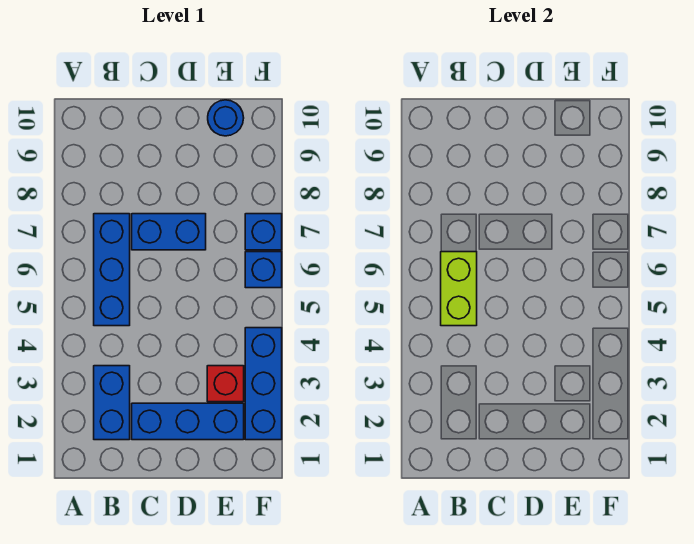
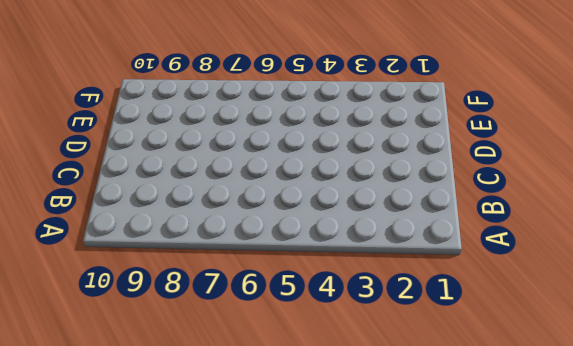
none -> blue brick B2:B3 level 1
none -> blue brick B5:B7 level 1

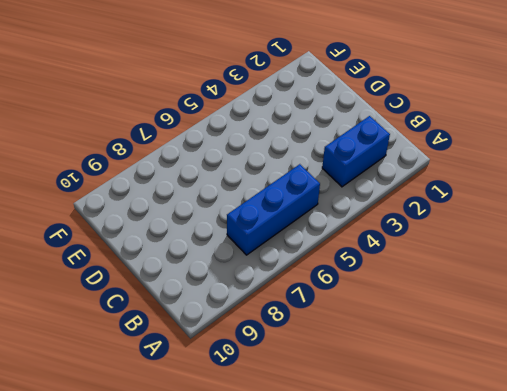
none -> blue brick C2:E2 level 1
none -> blue brick C7:D7 level 1

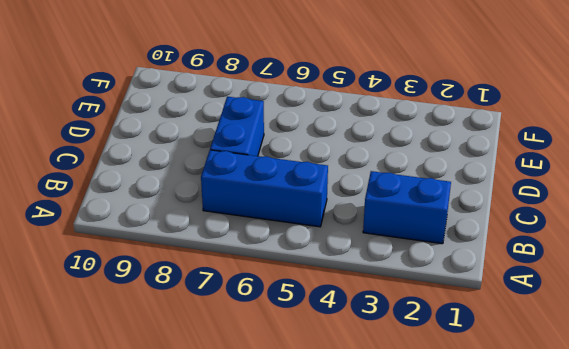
none -> blue brick C2:E2 level 1
none -> red brick E3 level 1

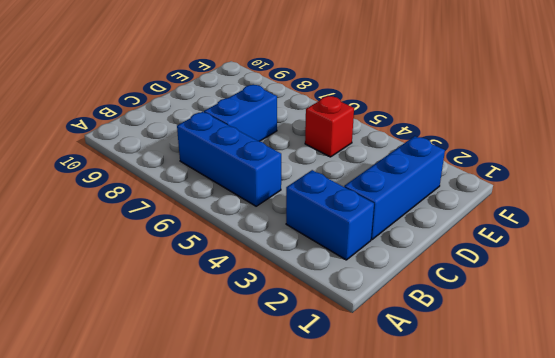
red brick E5 level 1 -> red brick E3 level 1
none -> blue round brick E10 level 1
none -> blue brick F2:F4 level 1

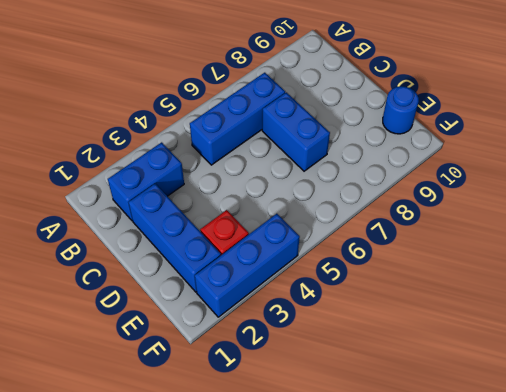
none -> blue brick F6 level 1
none -> blue brick F7 level 1

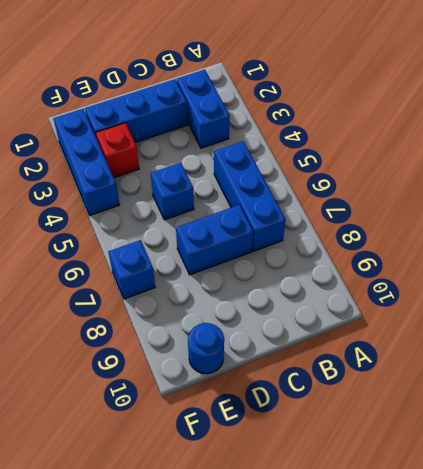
blue brick D5 level 1 -> blue brick F6 level 1
none -> lime brick B5:B6 level 2

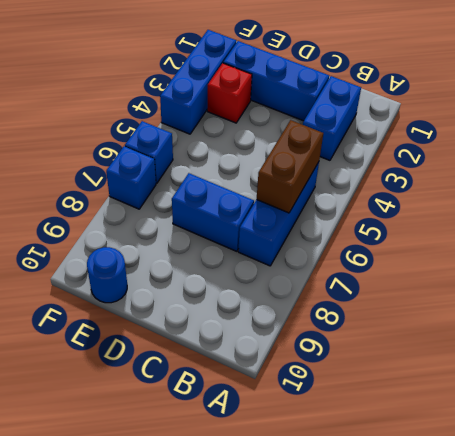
brown brick B5:B6 level 2 -> lime brick B5:B6 level 2

